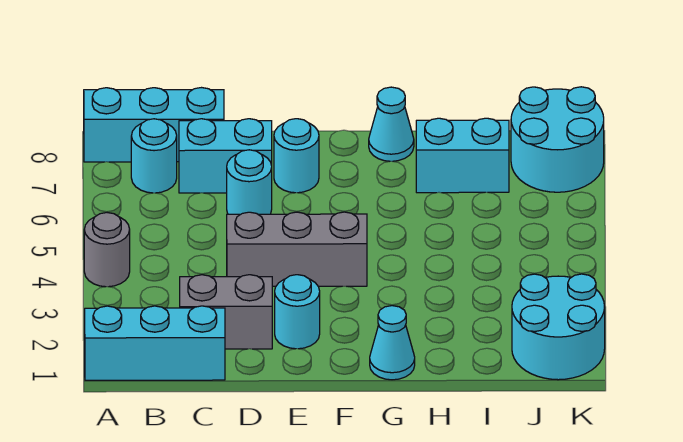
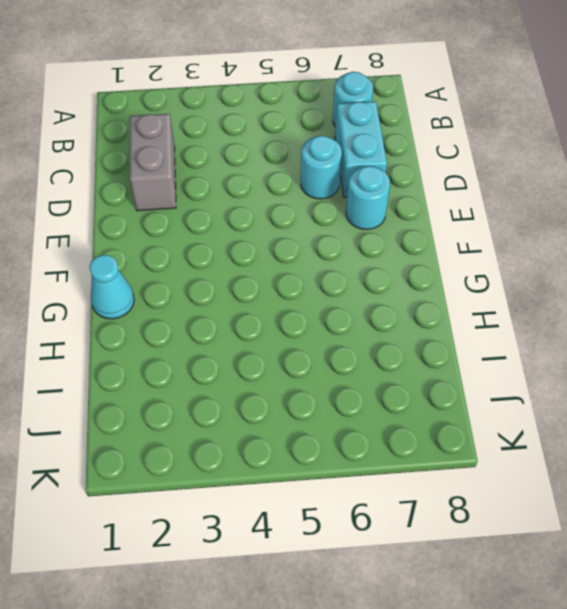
none -> cyan brick A1:C1 level 1
none -> grey round brick A4 level 1
none -> cyan brick A8:C8 level 1

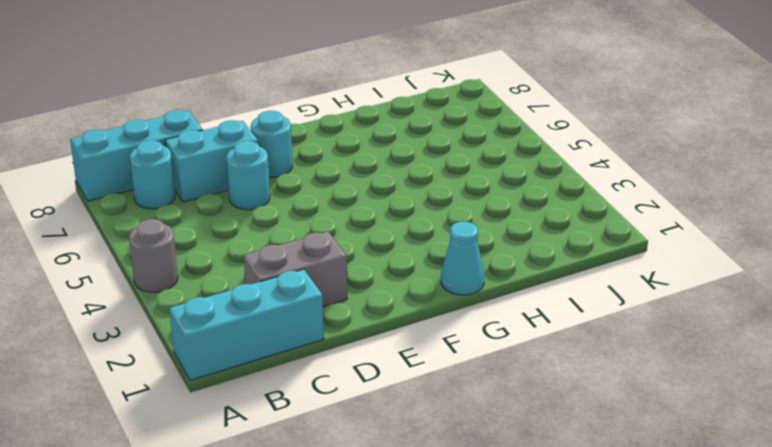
none -> grey brick D4:F4 level 1
none -> cyan round brick E2 level 1
none -> cyan cone G8 level 1

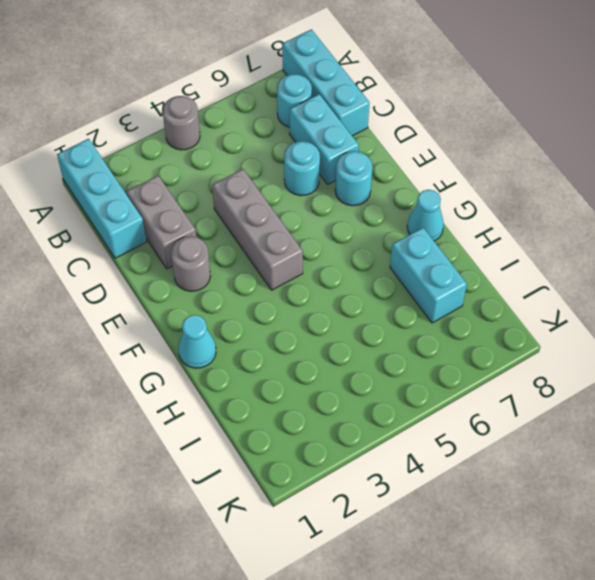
grey round brick E2 level 1 -> cyan round brick E2 level 1
none -> cyan round brick J1:K2 level 1
none -> cyan round brick J7:K8 level 1

